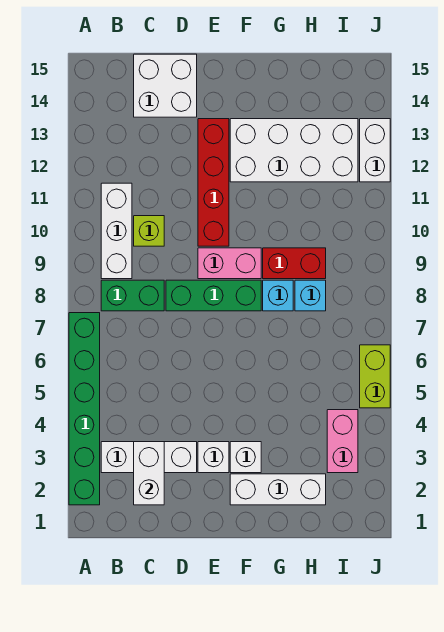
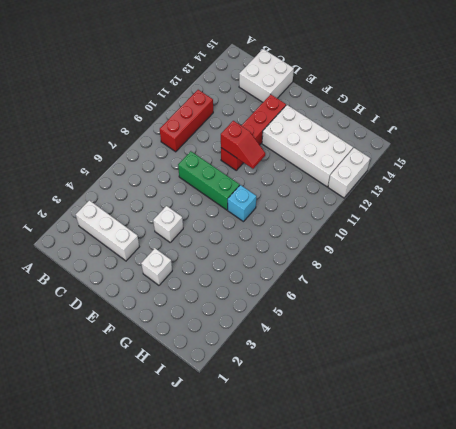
red brick B9:B11 level 1 -> white brick B9:B11 level 1
white brick E5 level 1 -> white brick E3 level 1
red slope E10:F10 level 2 top E -> none
none -> green brick A2:A7 level 1
none -> green brick B8:C8 level 1
none -> lime brick C10 level 1

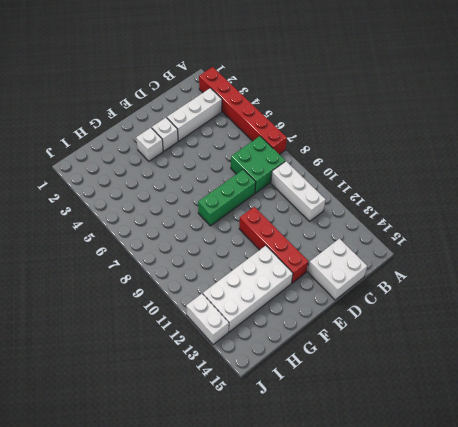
red brick A2:A7 level 1 -> green brick A2:A7 level 1
green brick B7:C8 level 1 -> green brick B8:C8 level 1
none -> lime brick C10 level 1
none -> pink brick E9:F9 level 1
none -> white brick F2:H2 level 1

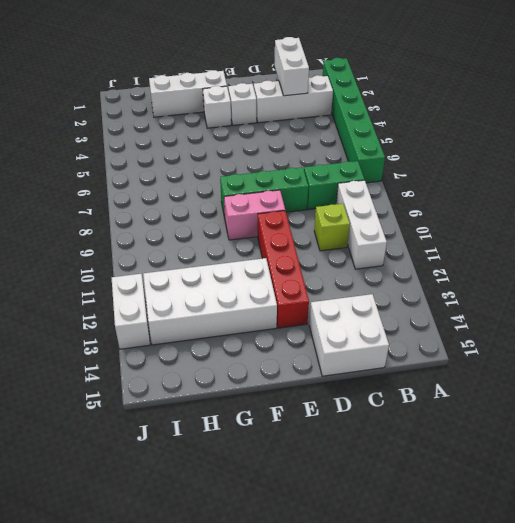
none -> cyan brick G8 level 1
none -> red brick G9:H9 level 1
none -> cyan brick H8 level 1

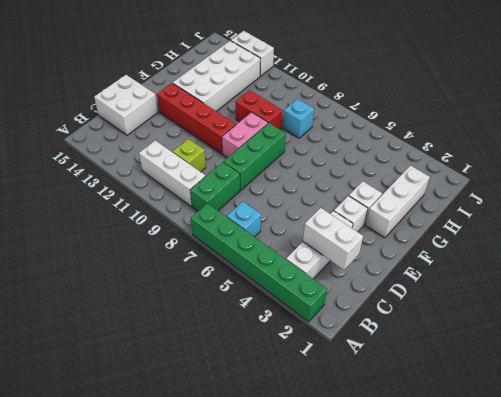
cyan brick B6 level 1 -> cyan brick G8 level 1
red brick G9:G10 level 1 -> red brick G9:H9 level 1
none -> pink brick I3:I4 level 1
none -> lime brick J5:J6 level 1

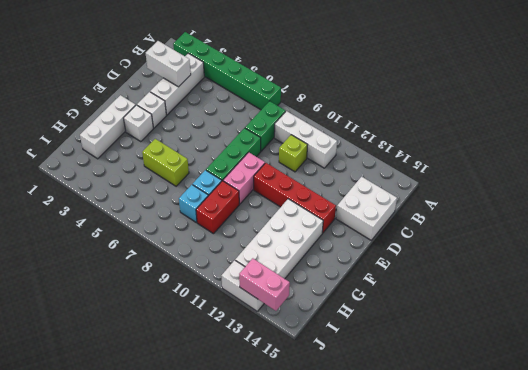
lime brick G5:G6 level 1 -> lime brick J5:J6 level 1
pink brick J13:J14 level 2 -> pink brick I3:I4 level 1

